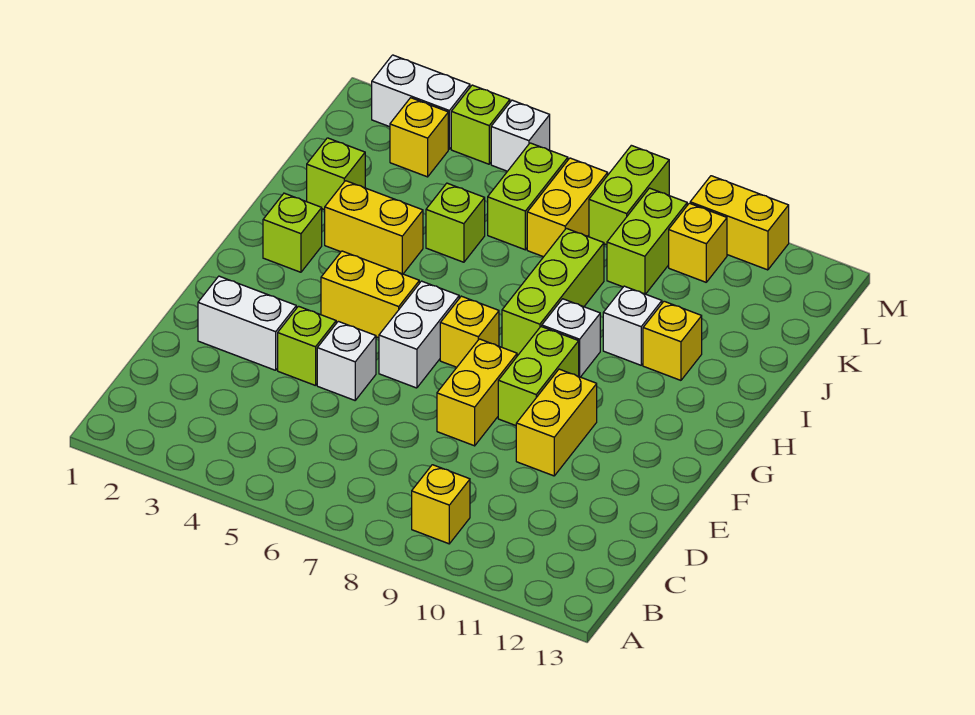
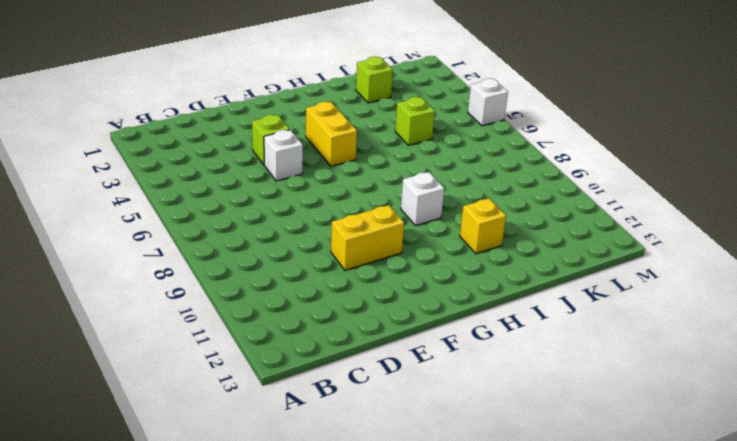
none -> yellow brick B9 level 1
none -> white brick E2:E3 level 1
none -> yellow brick E8:F8 level 1

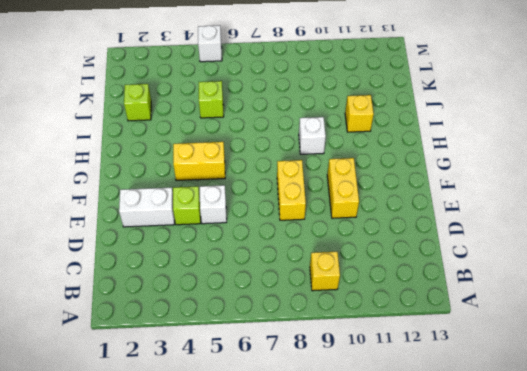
none -> white brick F6:G6 level 1
none -> lime brick F9:G9 level 1
none -> yellow brick G7 level 1

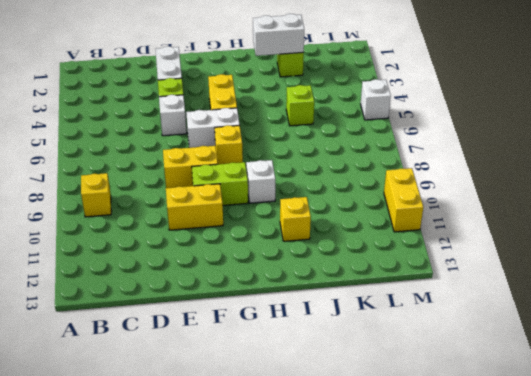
white brick I2:J2 level 2 -> white brick M2:M3 level 1
none -> lime brick H2 level 1
none -> lime brick H8:J8 level 1
none -> yellow brick I3:I4 level 1

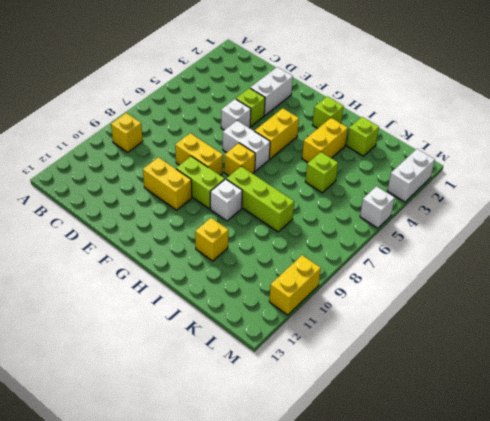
none -> white brick I10 level 1
none -> lime brick K6:L6 level 1
none -> yellow brick K7:L7 level 1

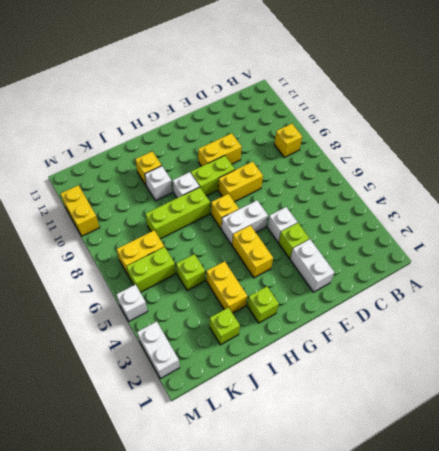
none -> lime brick K9:L9 level 1
none -> yellow brick L3 level 1
none -> lime brick L8:M8 level 1

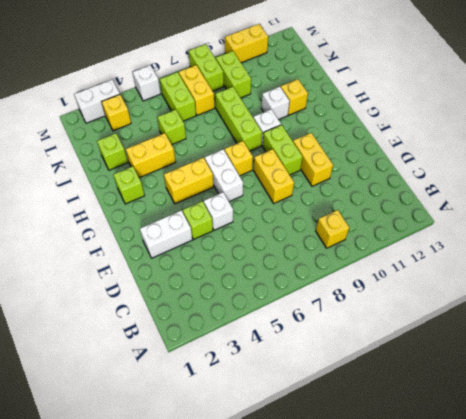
none -> yellow brick L10 level 1
none -> lime brick M4 level 1

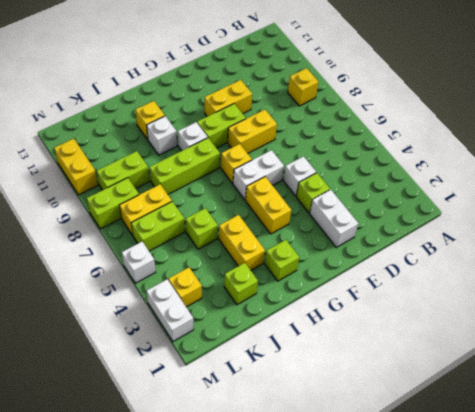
none -> yellow brick L10 level 1
none -> lime brick M4 level 1

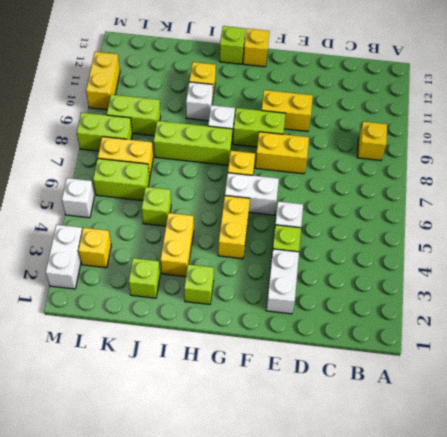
yellow brick G13 level 1 -> yellow brick L10 level 1
lime brick H13 level 1 -> lime brick M4 level 1

